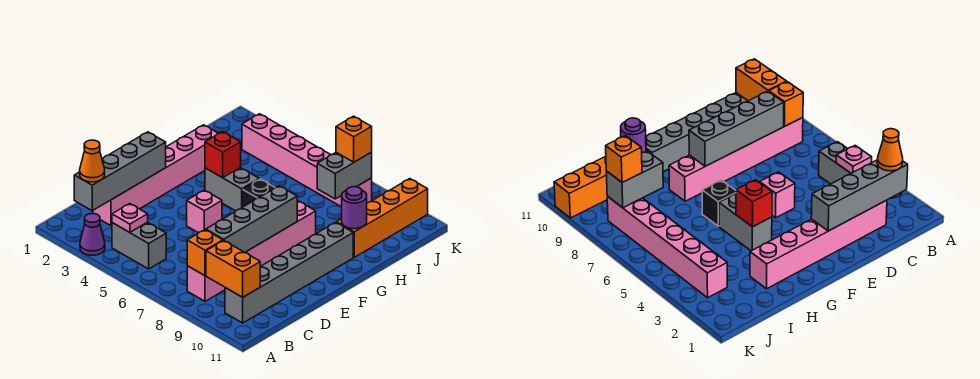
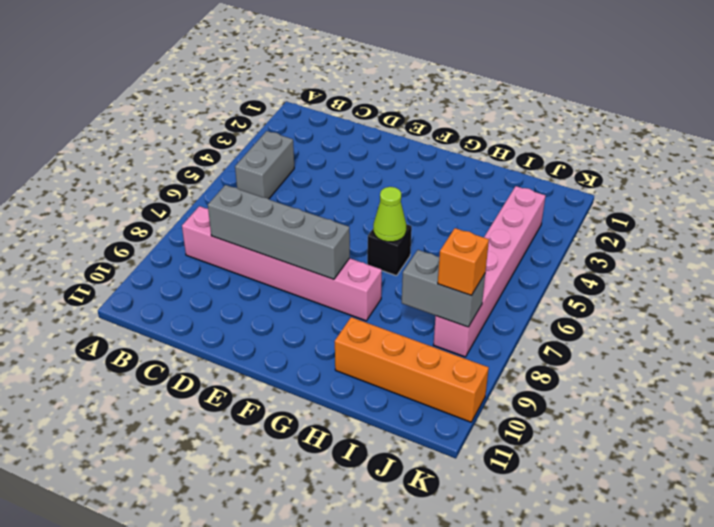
lime cone G6 level 2 -> none
none -> purple cone A3 level 1
none -> grey brick B10:G10 level 1
none -> pink brick C2:H2 level 1

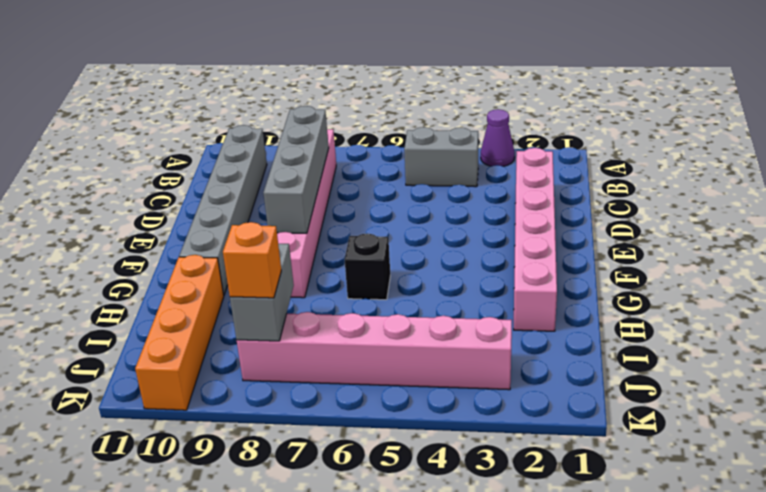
none -> pink brick E5 level 1
none -> grey brick G4:G5 level 1
none -> grey brick B2:E2 level 2

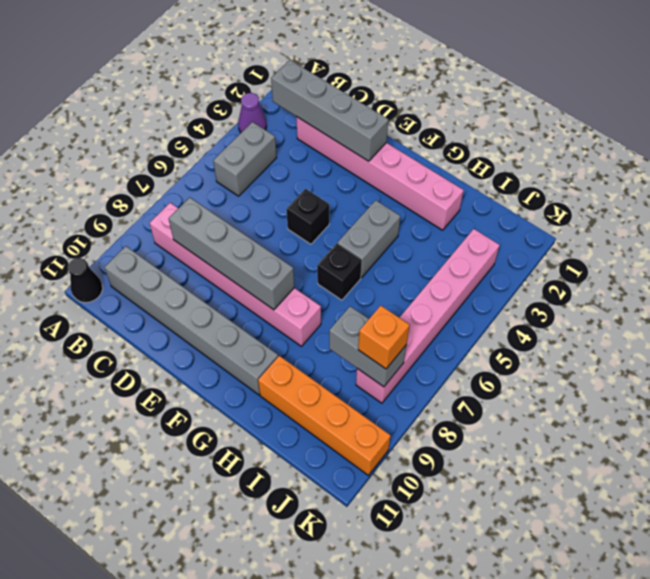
black cone A11 level 1 -> none
black brick E5 level 1 -> pink brick E5 level 1
none -> pink plate B4 level 2
none -> orange brick B8 level 2
none -> orange brick B9:B10 level 2

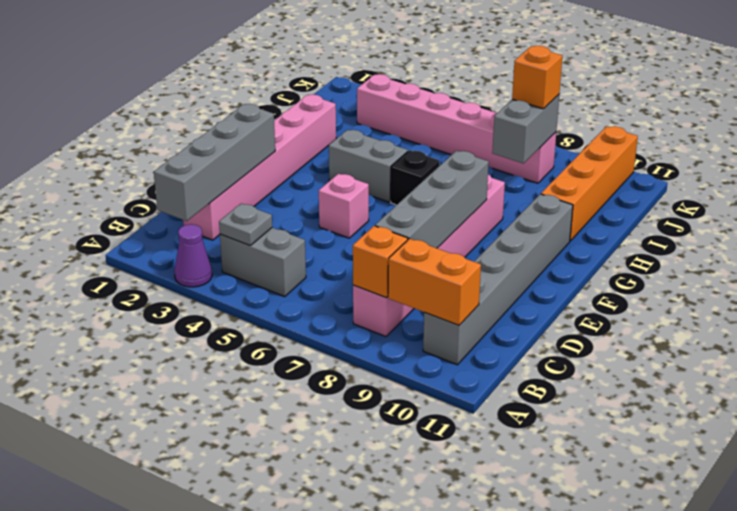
grey plate B4 level 2 -> pink plate B4 level 2
none -> red brick G4 level 2
none -> purple round brick H10 level 2
none -> orange cone B2 level 3

